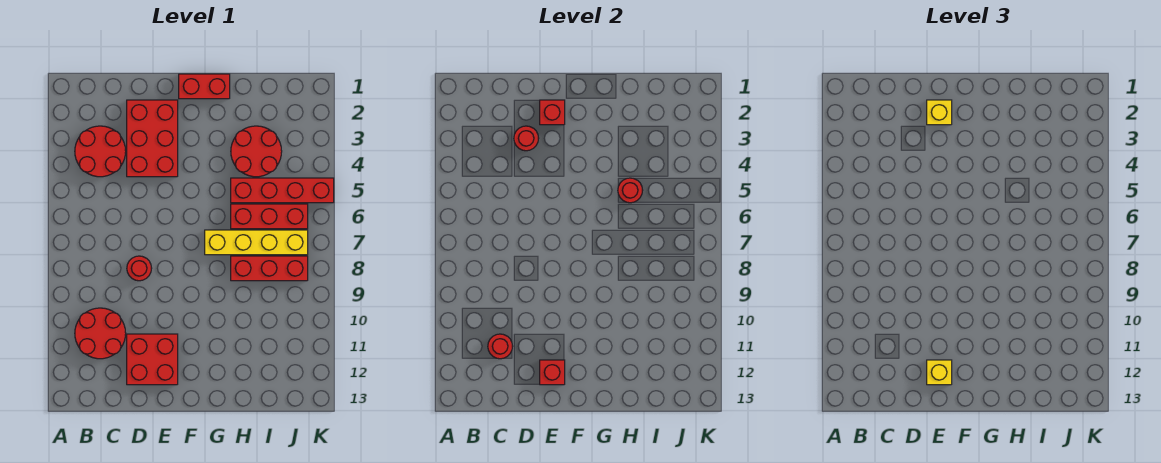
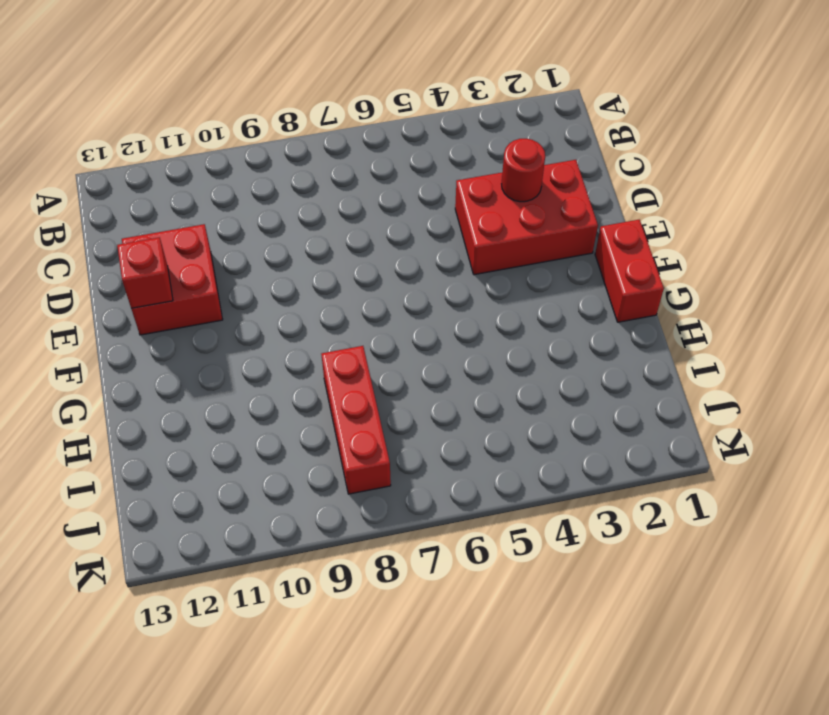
none -> red round brick B3:C4 level 1
none -> red round brick B10:C11 level 1
none -> red round brick D8 level 1

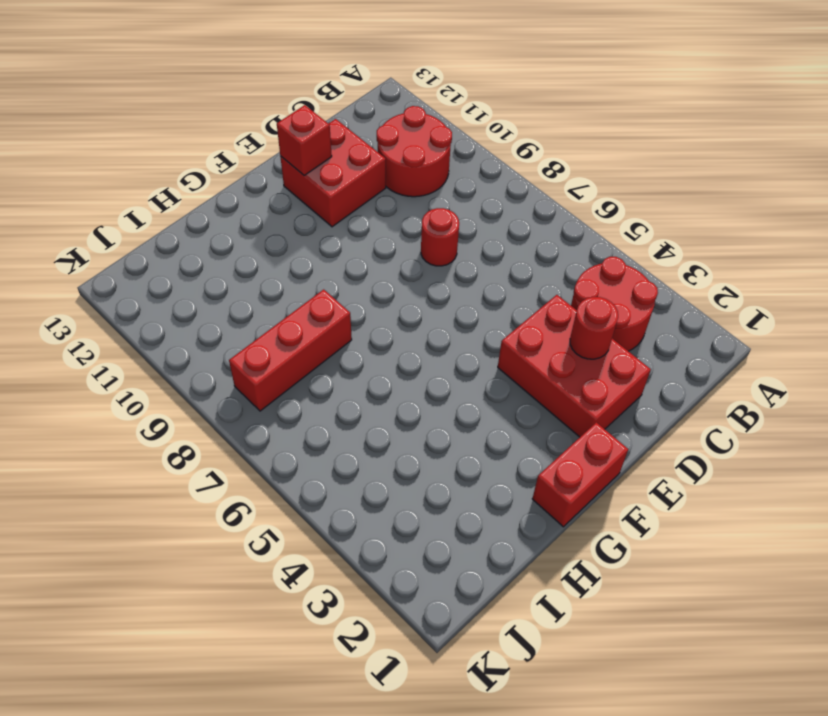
none -> yellow brick G7:J7 level 1
none -> red round brick H3:I4 level 1
none -> red brick H5:K5 level 1

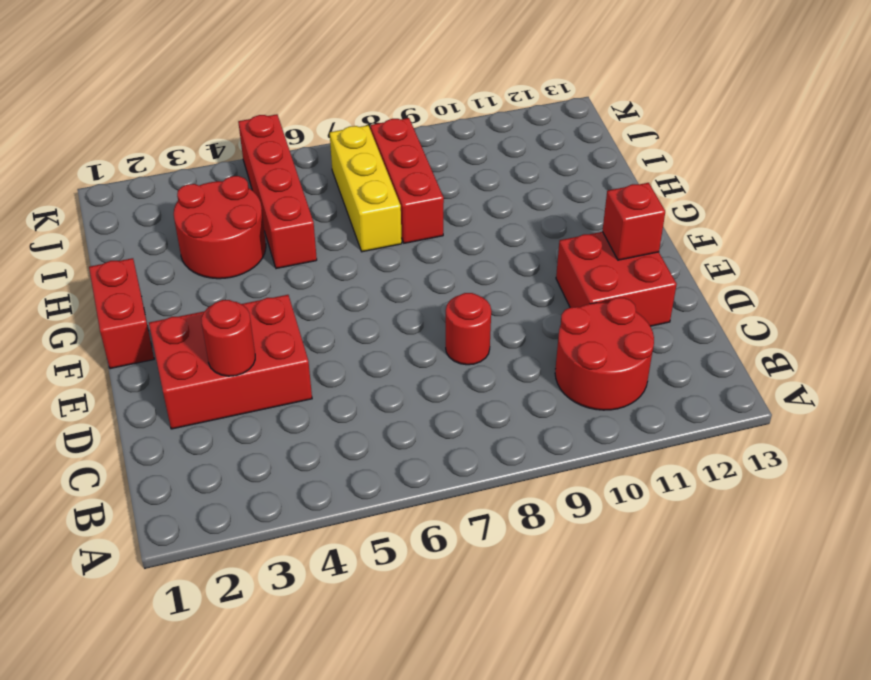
yellow brick H7:J7 level 1 -> yellow brick G7:J7 level 1
none -> red round brick B3:C4 level 1
none -> red brick H6:J6 level 1
none -> red round brick C11 level 2

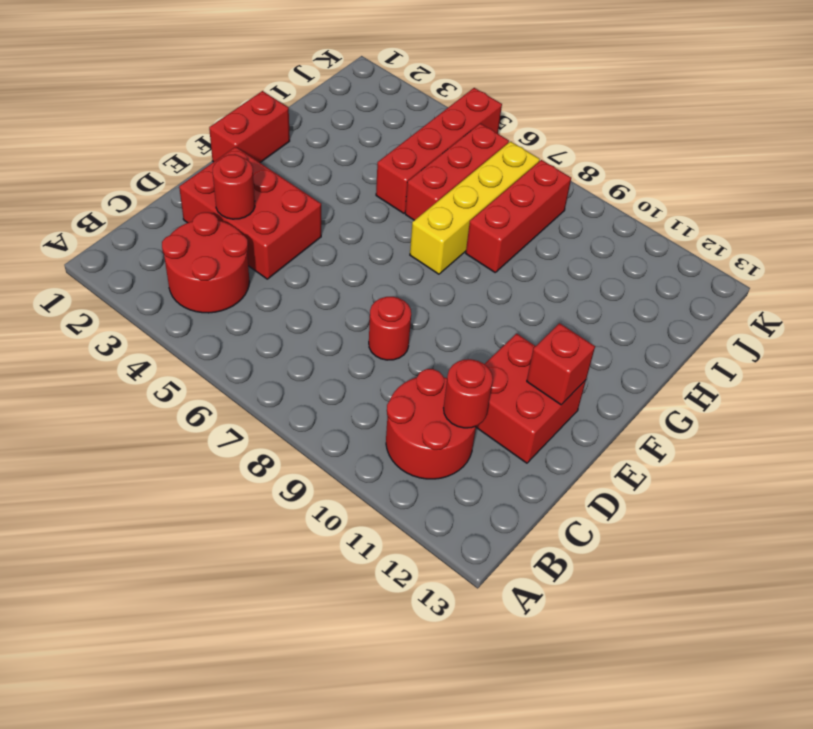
none -> red round brick H3:I4 level 1
none -> red brick E2 level 2
none -> red round brick H5 level 2

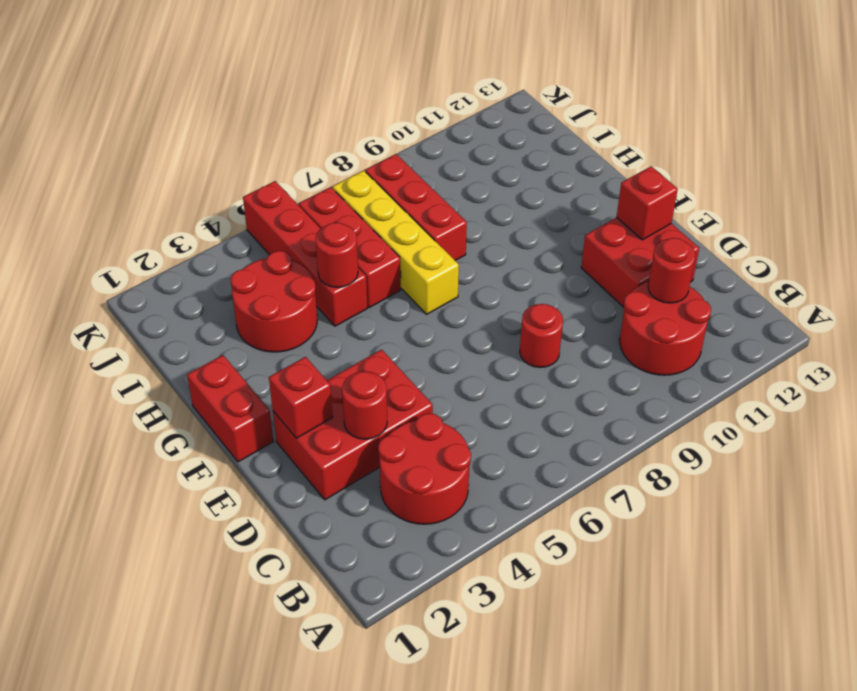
none -> yellow brick E2 level 3
none -> yellow brick E12 level 3

